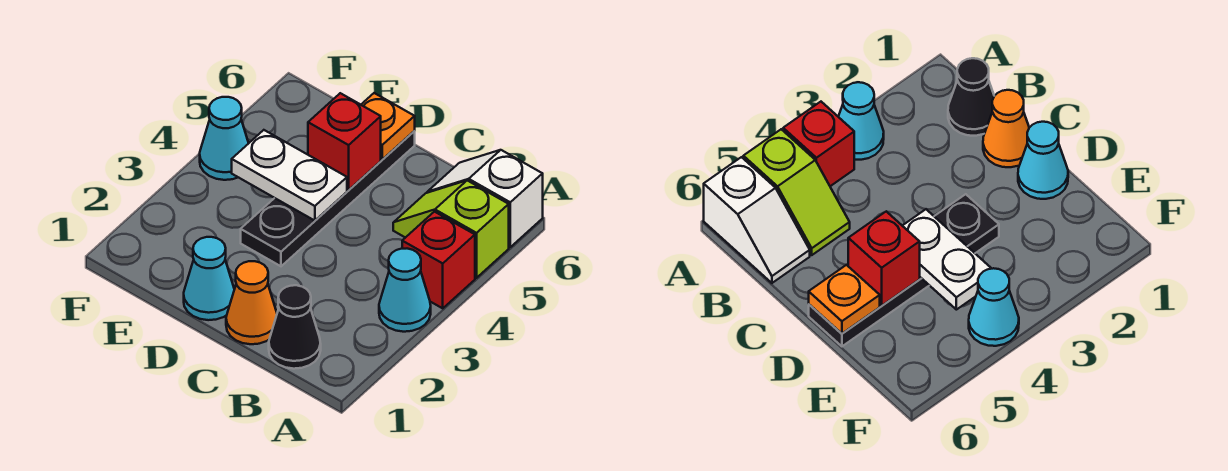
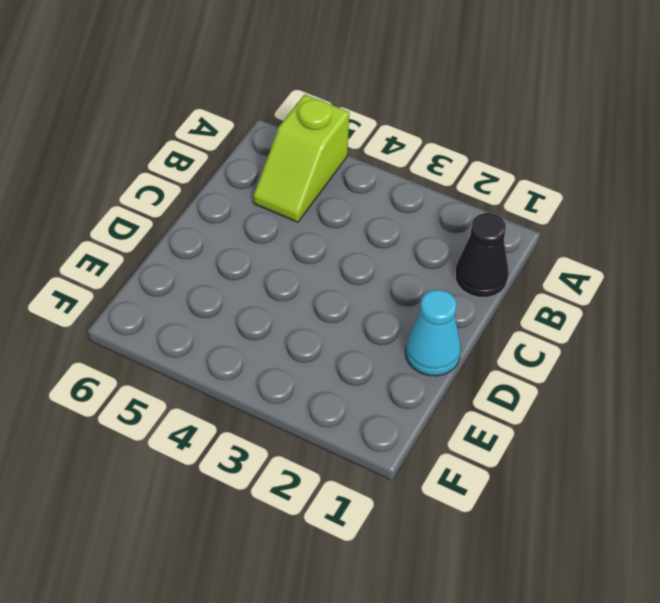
none -> cyan cone A3 level 1
none -> red brick A4 level 1
none -> white slope A6:B6 level 1 top A

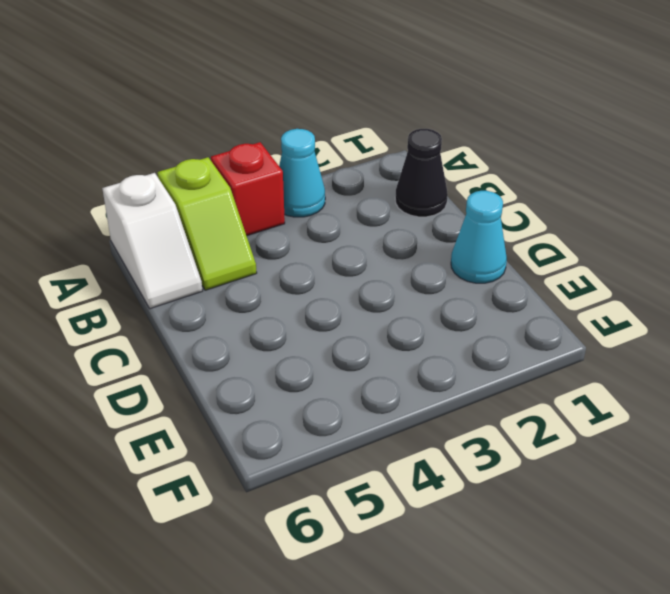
none -> orange cone C1 level 1
none -> black plate D3:D6 level 1
none -> cyan cone F4 level 1

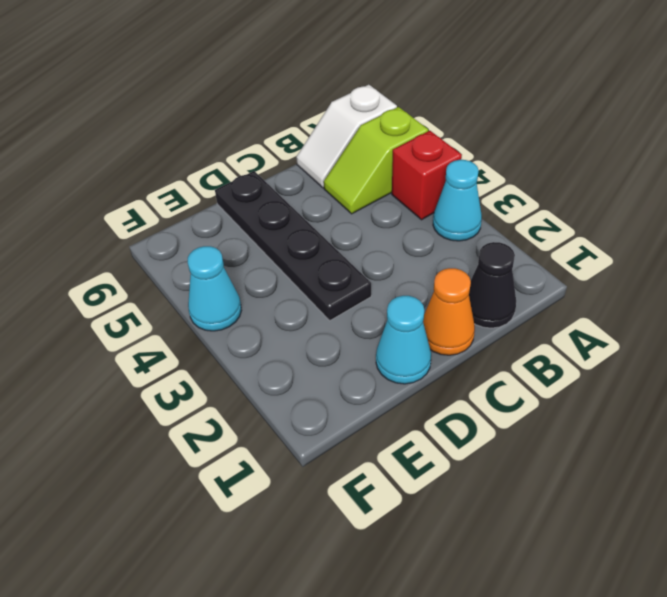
none -> white plate D4:E4 level 2
none -> red brick D5 level 2
none -> orange plate D6 level 2

